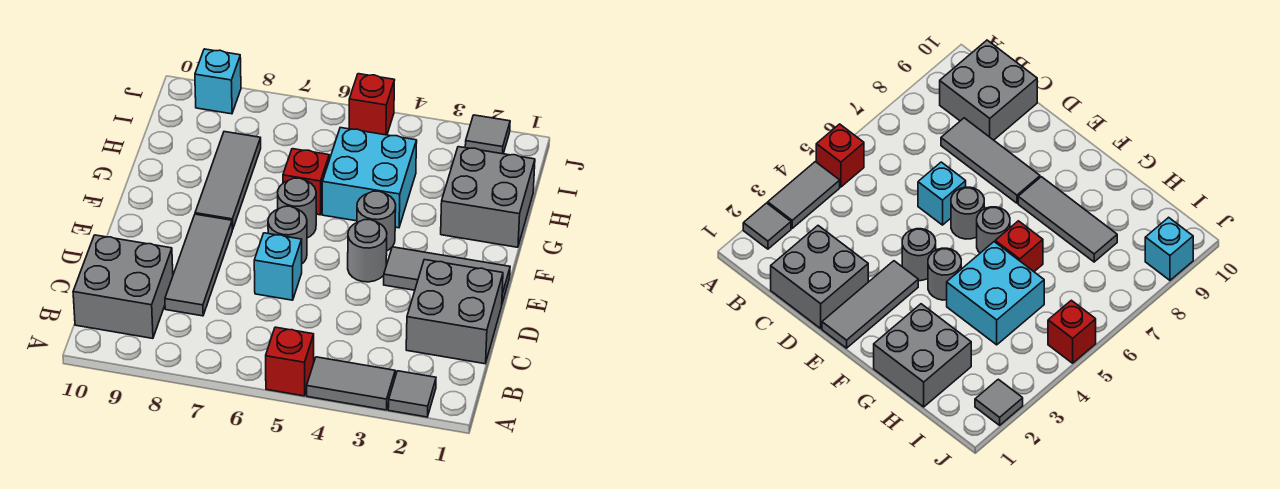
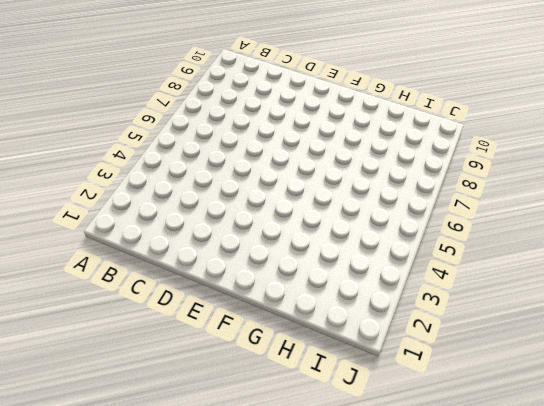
none -> grey tile A2 level 1
none -> grey tile A3:A4 level 1
none -> red brick A5 level 1

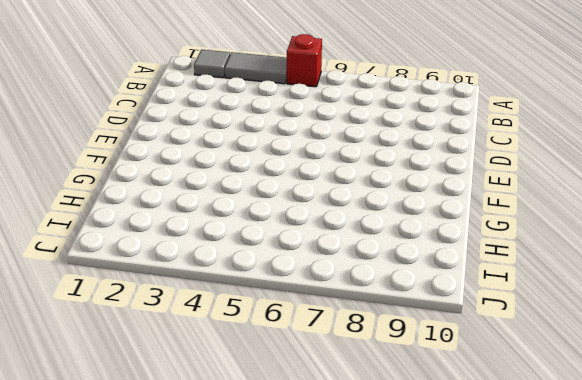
none -> grey brick B9:C10 level 1
none -> grey brick C1:D2 level 1
none -> grey tile C8:E8 level 1

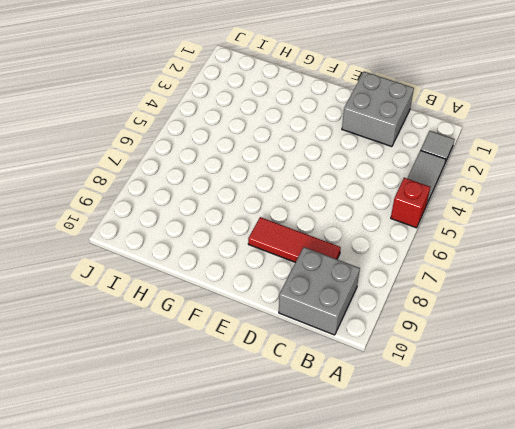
red tile C8:E8 level 1 -> grey tile C8:E8 level 1
none -> cyan brick D6 level 1
none -> grey tile E1:E3 level 1
none -> grey round brick E4 level 1

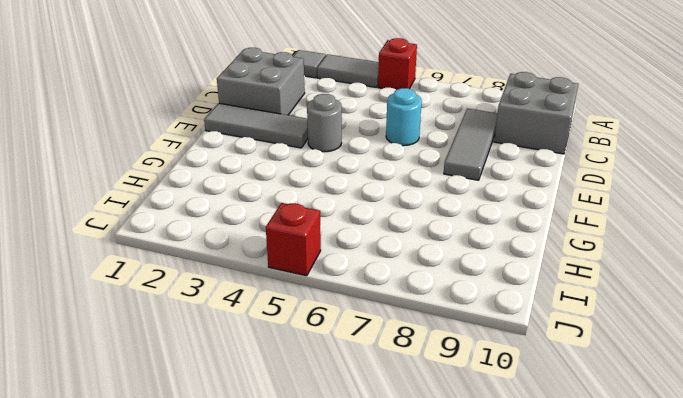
cyan round brick D6 level 1 -> cyan brick D6 level 1
none -> grey round brick E6 level 1
none -> grey round brick F4 level 1
none -> grey round brick F6 level 1

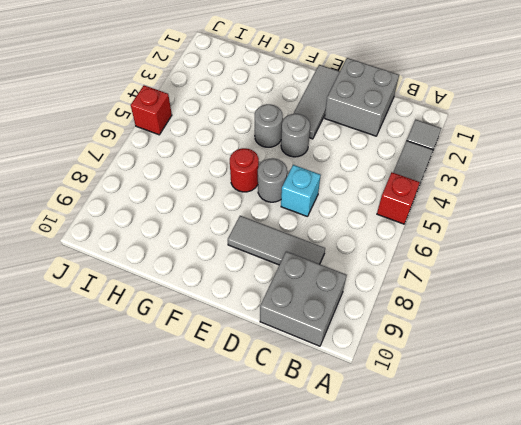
red round brick F6 level 1 -> grey round brick F6 level 1
none -> grey tile F8:H8 level 1
none -> grey brick G1:H2 level 1
none -> cyan brick G4:H5 level 1

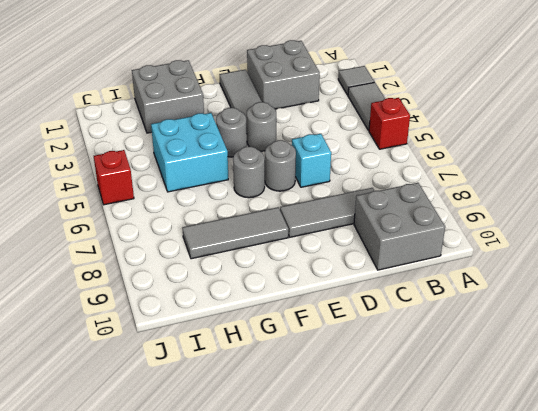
none -> red brick G6 level 1
none -> grey tile J2 level 1
none -> cyan brick J9 level 1

